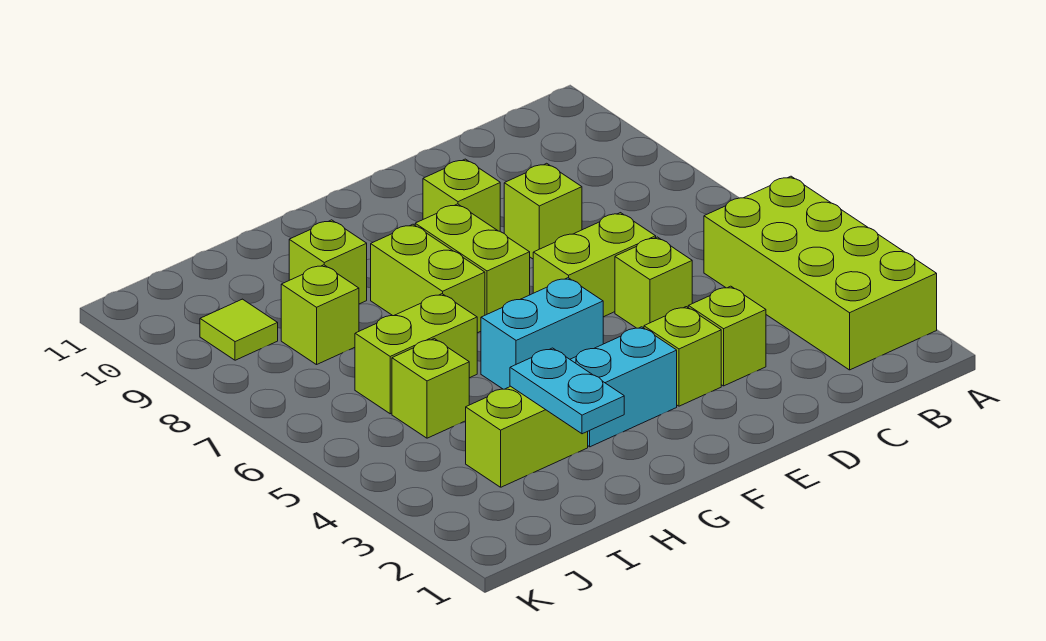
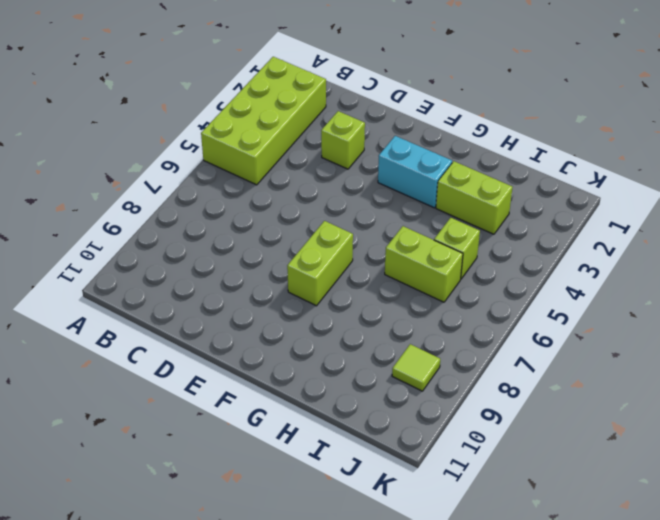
none -> lime brick D5 level 1
none -> lime brick D6:E6 level 1
none -> lime brick D8 level 1

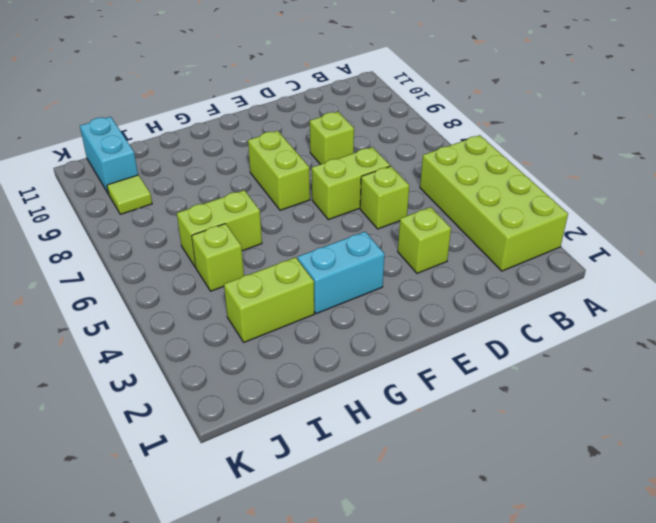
cyan brick J10:J11 level 1 -> cyan brick F5:G5 level 1
none -> lime brick E3 level 1
none -> lime brick E9 level 1
none -> lime brick G7:G8 level 1

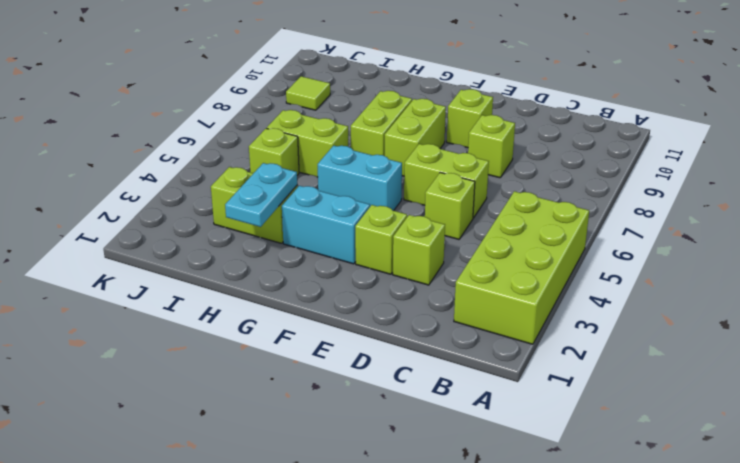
none -> lime brick H9 level 1
none -> lime brick I8 level 1

